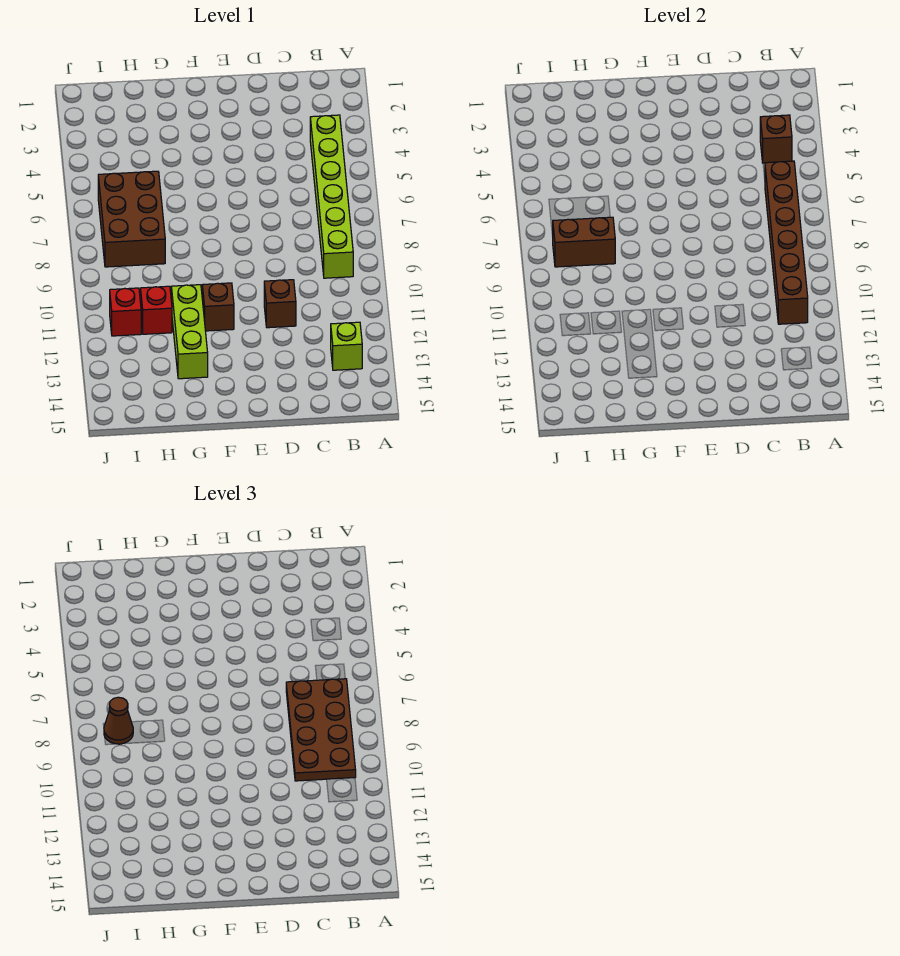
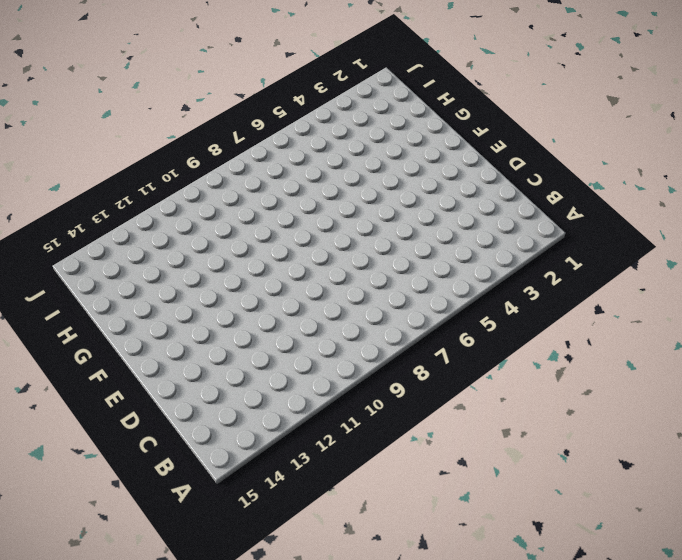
none -> lime brick B4:B9 level 1
none -> lime brick B13 level 1
none -> brown brick D11 level 1

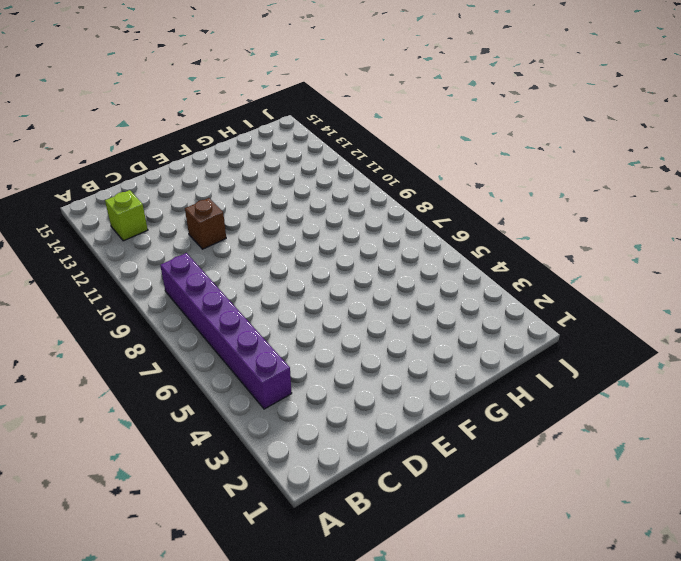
purple brick B4:B9 level 1 -> lime brick B4:B9 level 1
none -> brown brick F11 level 1
none -> lime brick G11:G13 level 1
none -> brown brick H6:I8 level 1

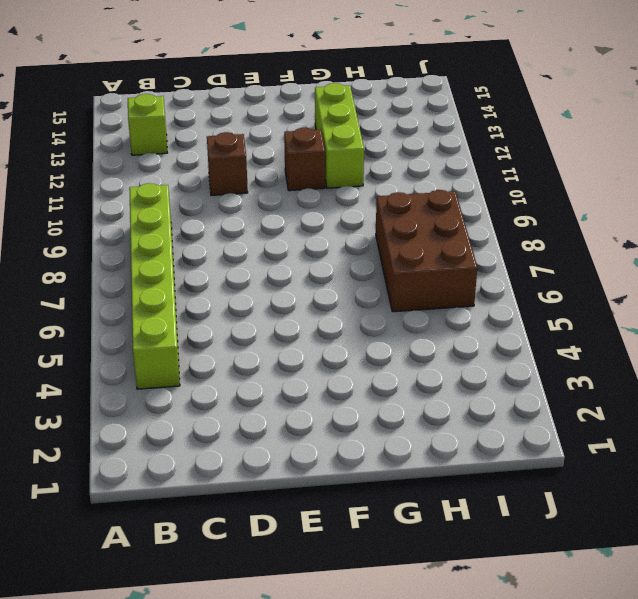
none -> red brick H11 level 1
none -> red brick I11 level 1
none -> brown brick B4 level 2

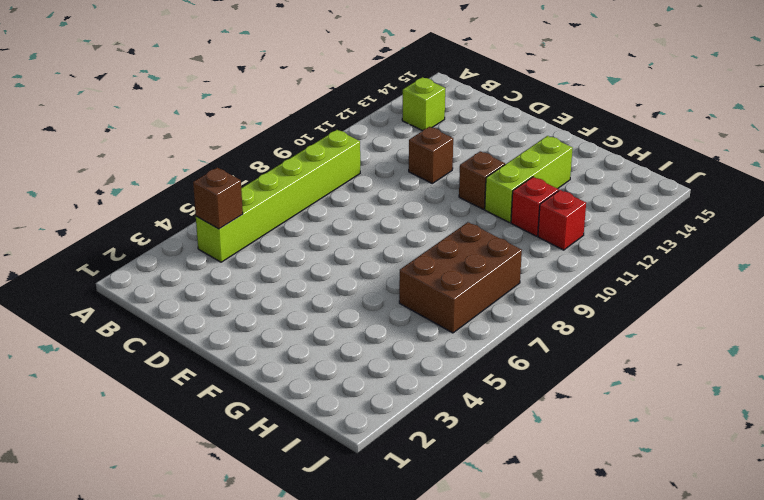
none -> brown brick B6:B11 level 2
none -> brown brick H8:I8 level 2
none -> brown plate B7:C10 level 3

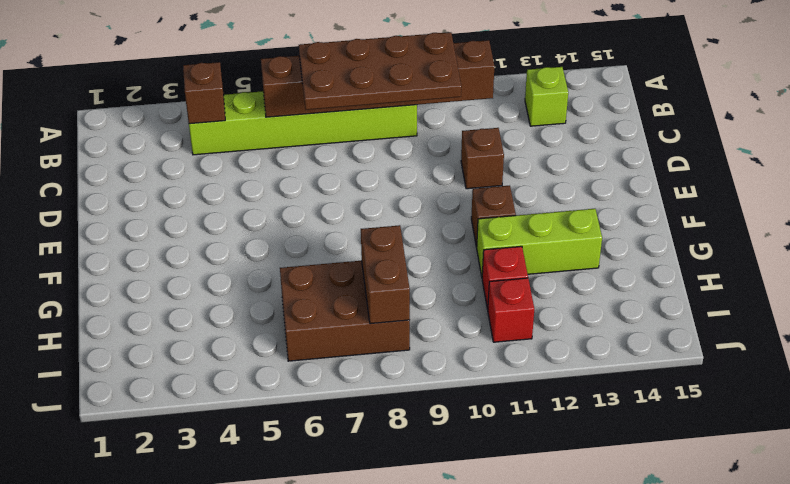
none -> brown cone I8 level 3

